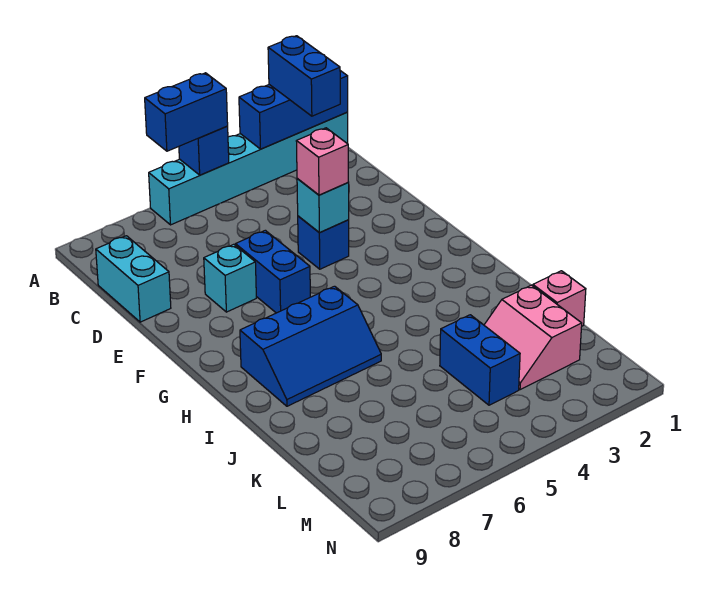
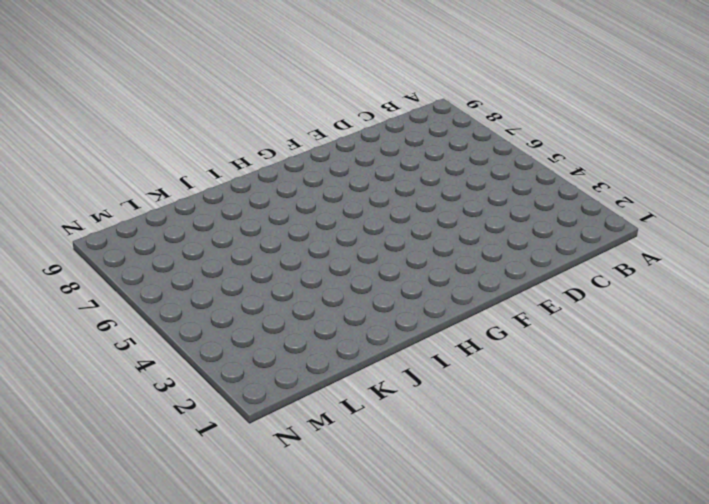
none -> cyan brick A1:A6 level 1
none -> cyan brick C9:D9 level 1
none -> blue brick E4 level 1

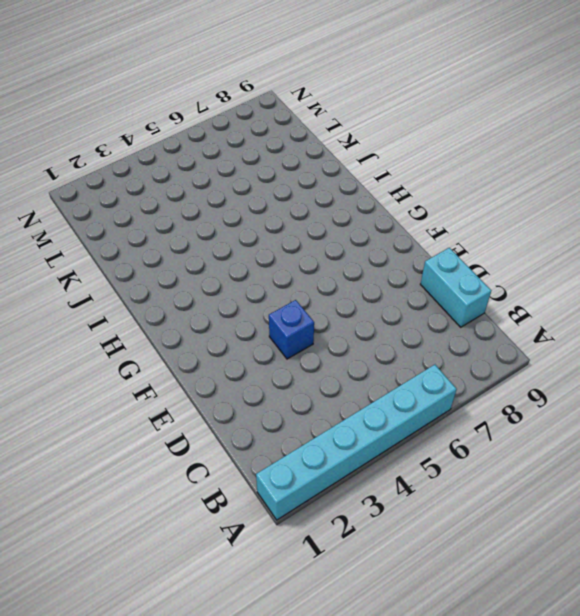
none -> blue brick E6:F6 level 1
none -> cyan brick E7 level 1
none -> blue slope H6:I8 level 1 top H

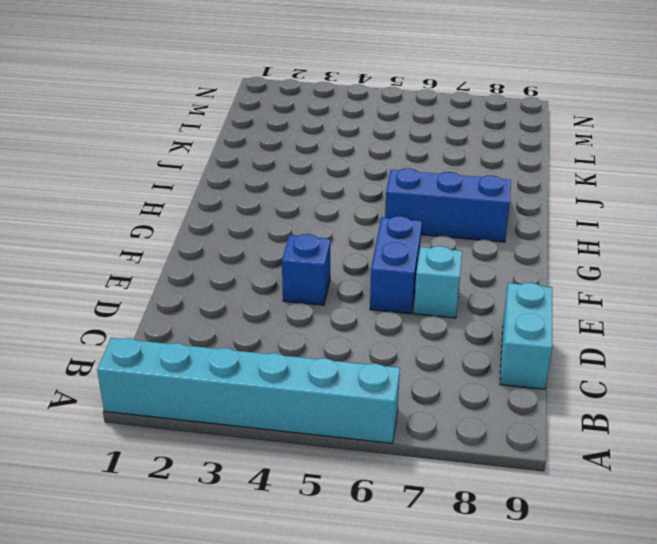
none -> pink brick K1 level 1
none -> pink slope K2:L3 level 1 top 2
none -> blue brick K4:L4 level 1

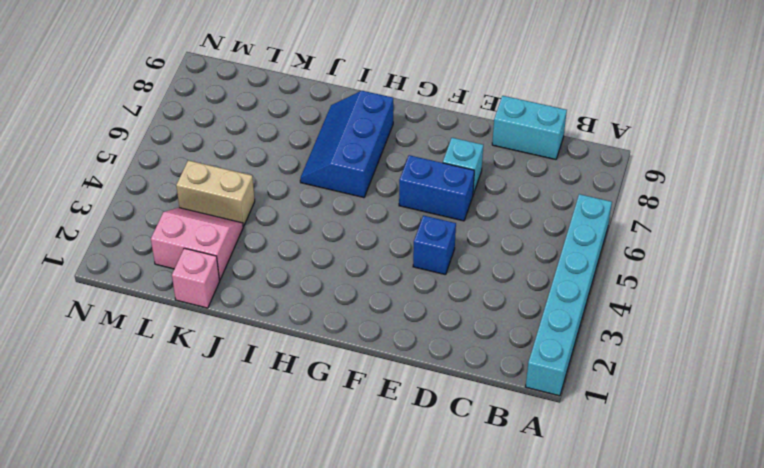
tan brick K4:L4 level 1 -> blue brick K4:L4 level 1
none -> blue brick A1:A3 level 2
none -> blue brick A5 level 2
none -> cyan brick E4 level 2

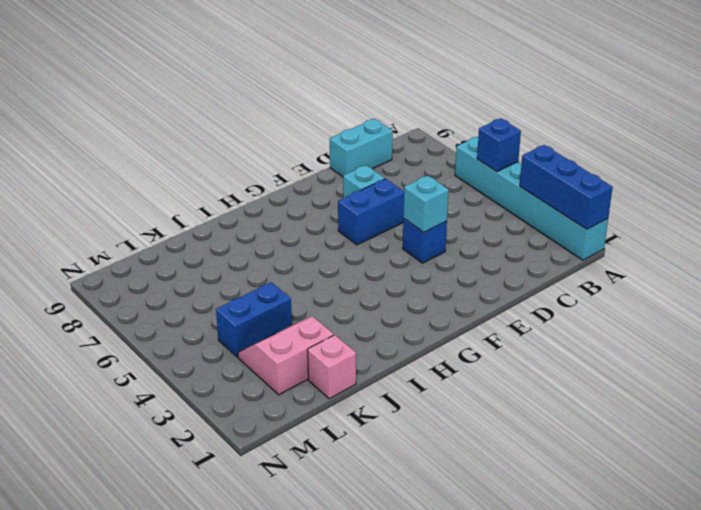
none -> blue slope H6:I8 level 1 top H
none -> blue brick A2:B2 level 3
none -> blue brick A5:A6 level 3

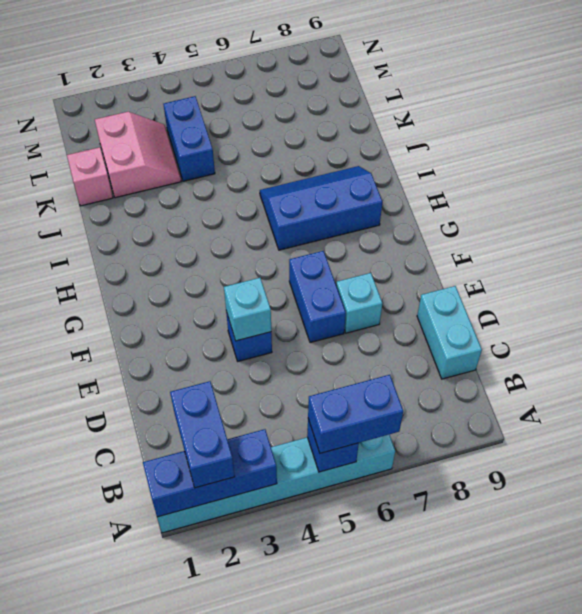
none -> pink brick E4 level 3

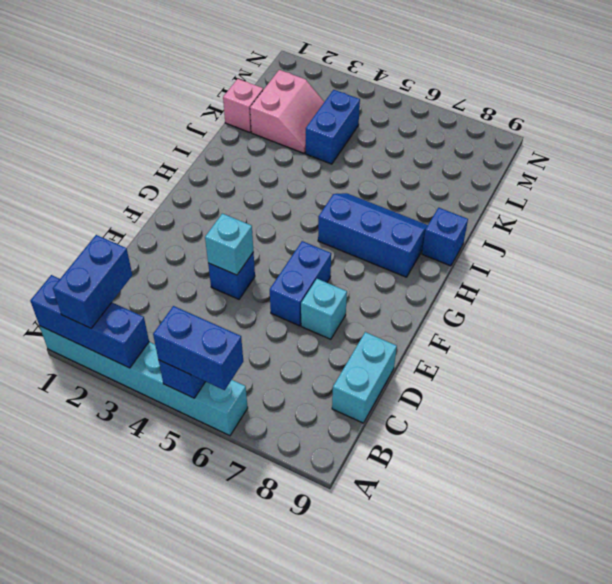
blue brick I9 level 1 -> none
none -> pink brick E4 level 3

